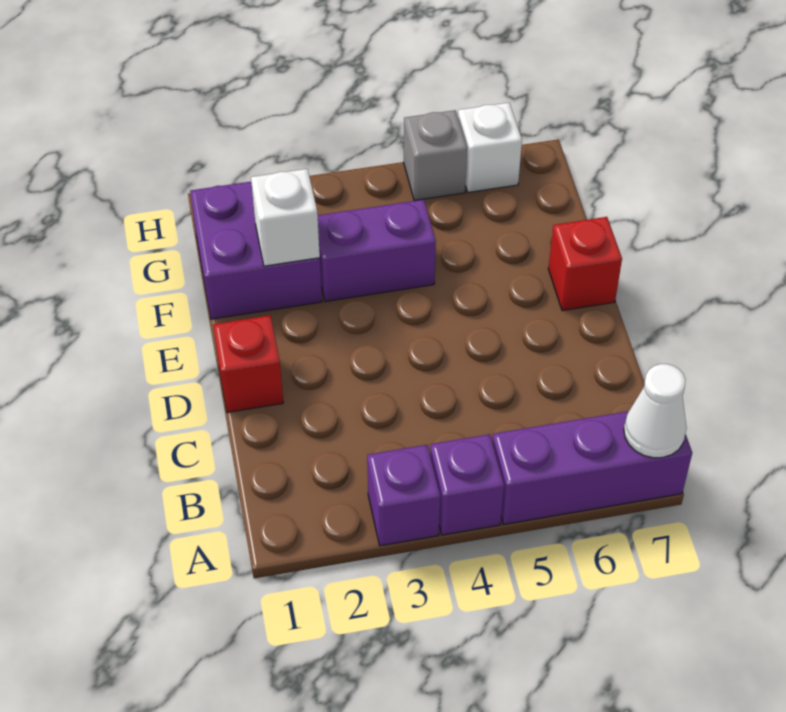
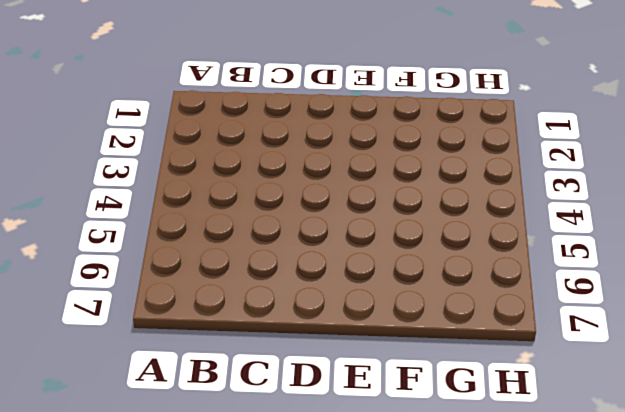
none -> purple brick A3 level 1
none -> purple brick A4 level 1

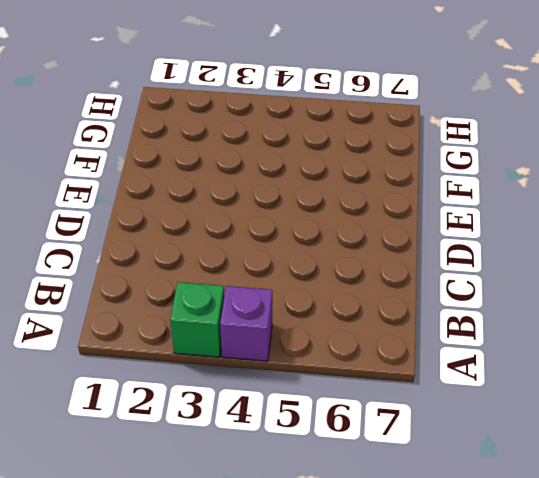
green brick A3 level 1 -> purple brick A3 level 1
none -> purple brick A5:A7 level 1
none -> red brick D1 level 1

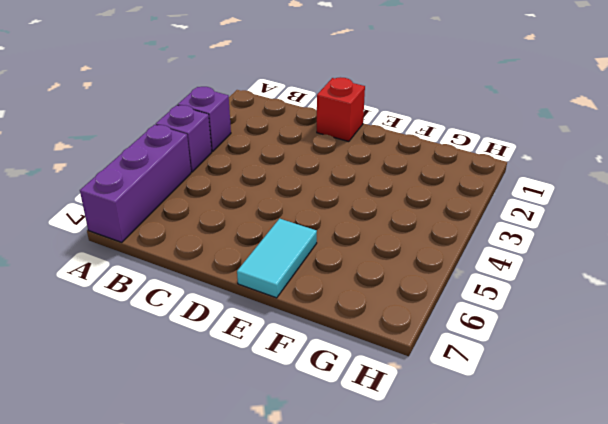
cyan tile E6:E7 level 1 -> red brick E7 level 1
none -> purple brick F1:G2 level 1
none -> purple brick F3:F4 level 1

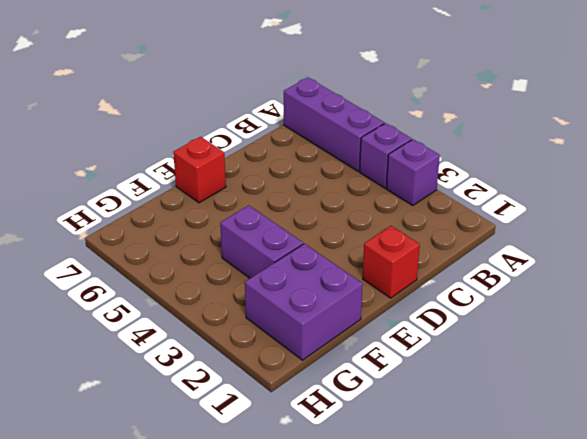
none -> grey brick H5 level 1
none -> white brick H6 level 1

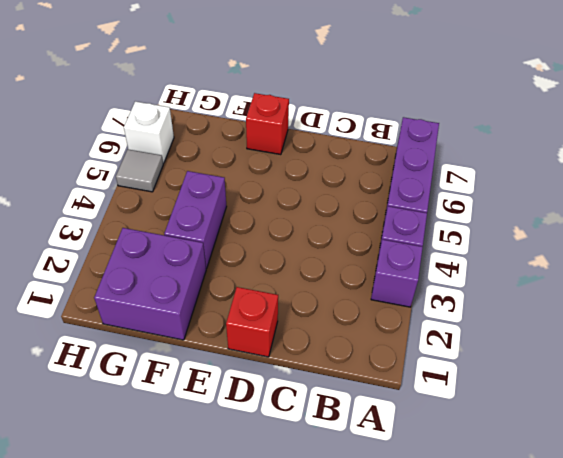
grey tile H5 level 1 -> grey brick H5 level 1
none -> white cone A7 level 2
none -> white brick F2 level 2

